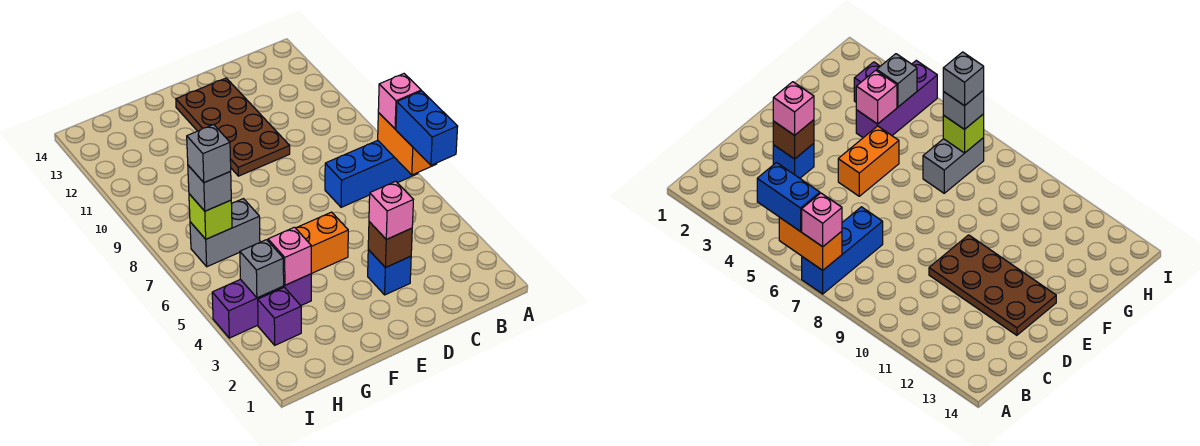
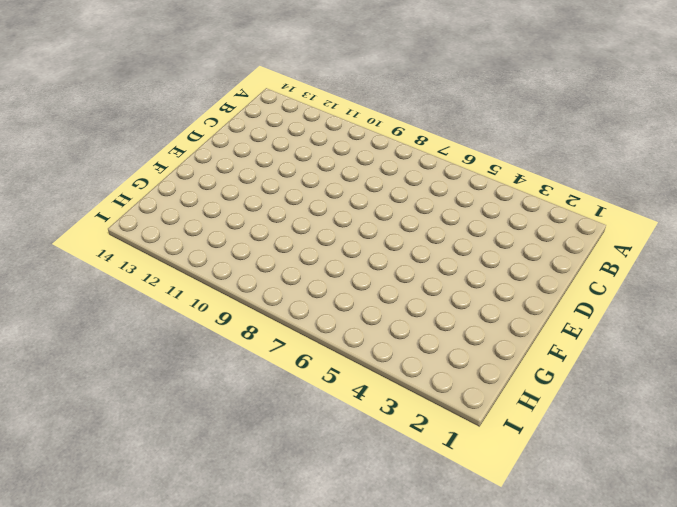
none -> blue brick A7:C7 level 1
none -> blue brick D3 level 1
none -> brown plate D10:E13 level 1

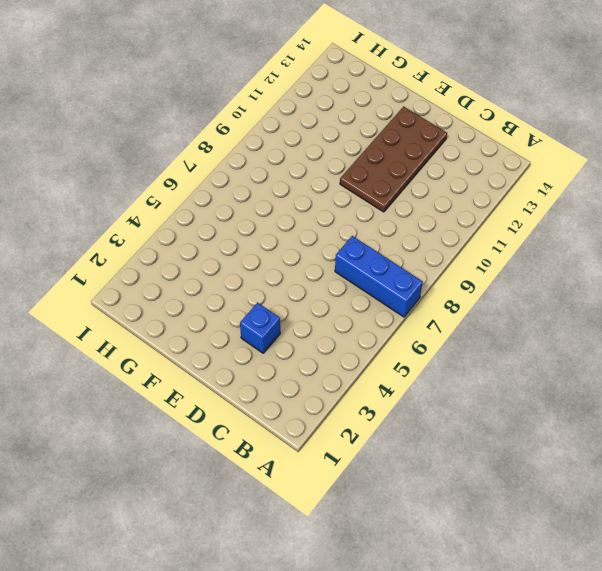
none -> orange brick E5:F5 level 1
none -> purple brick G4:I4 level 1
none -> grey brick G7:H7 level 1

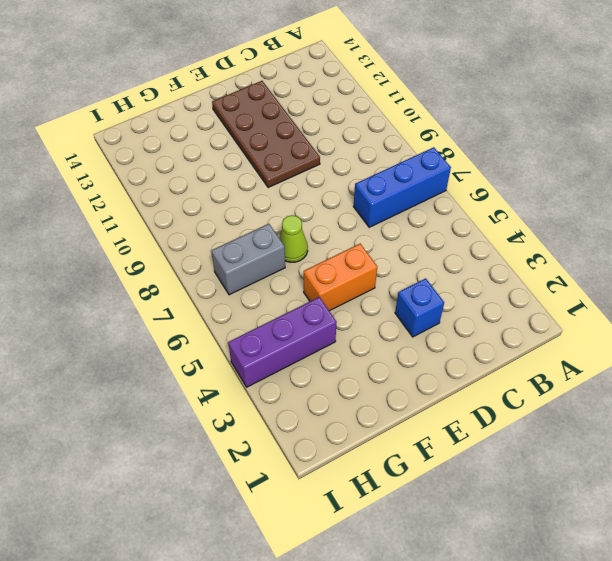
lime cone F7 level 1 -> none
none -> purple brick H3 level 1
none -> orange brick A6:A7 level 2
none -> brown brick D3 level 2

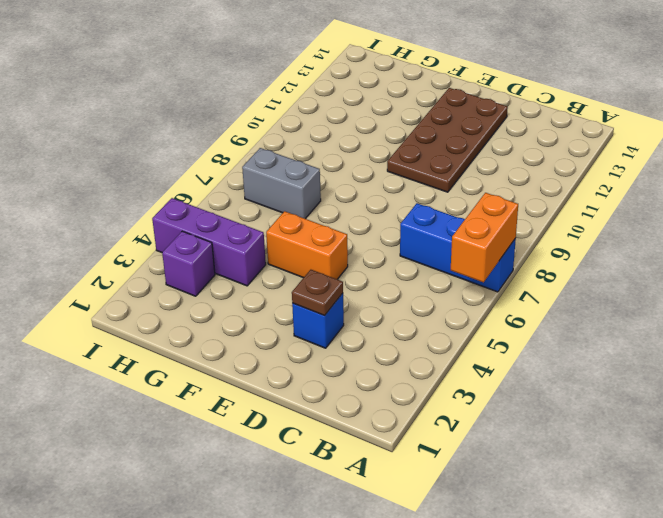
brown plate D3 level 2 -> brown brick D3 level 2
none -> pink brick G4 level 2
none -> grey brick H4 level 2
none -> lime brick H7 level 2

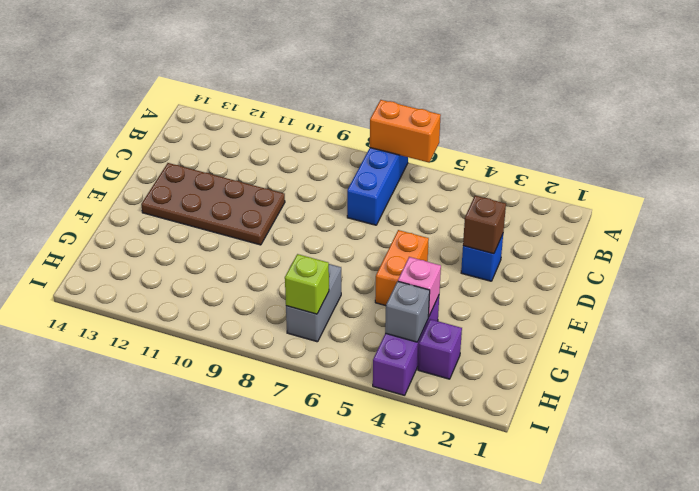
none -> blue brick A5:A6 level 3
none -> pink brick A7 level 3
none -> pink brick D3 level 3

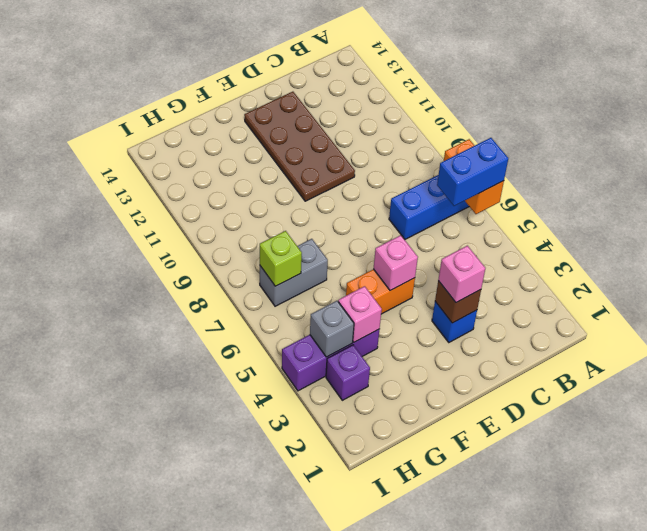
blue brick A6:B6 level 3 -> blue brick A5:A6 level 3
pink brick E5 level 2 -> pink brick A7 level 3
none -> grey brick H7 level 3
none -> grey brick H7 level 4

